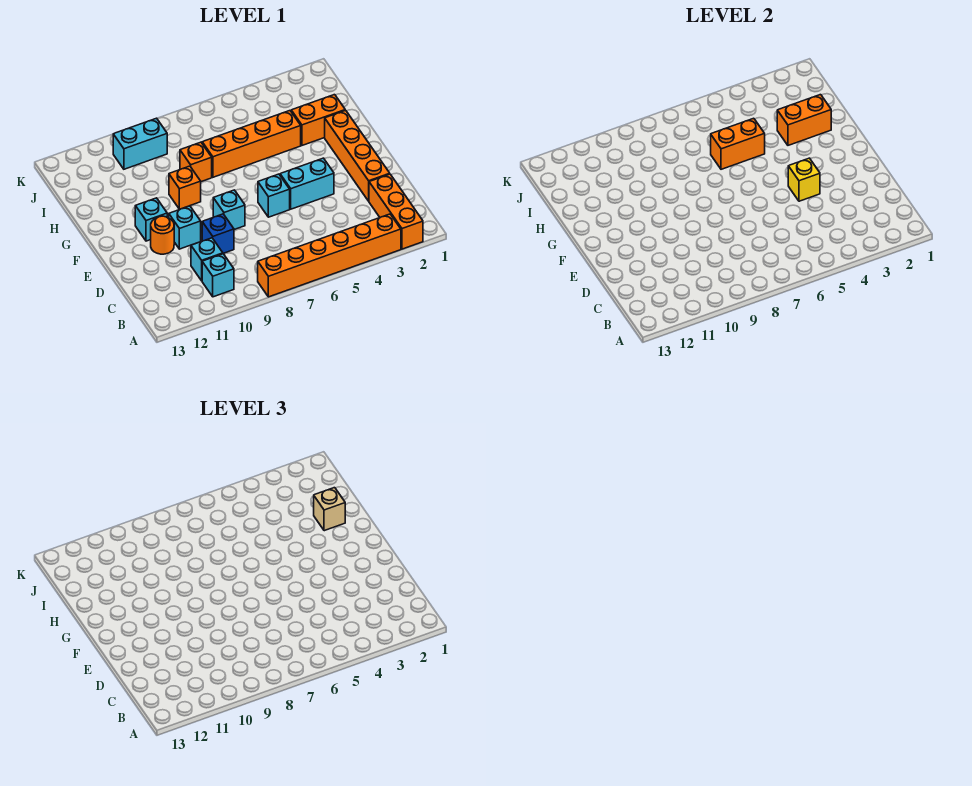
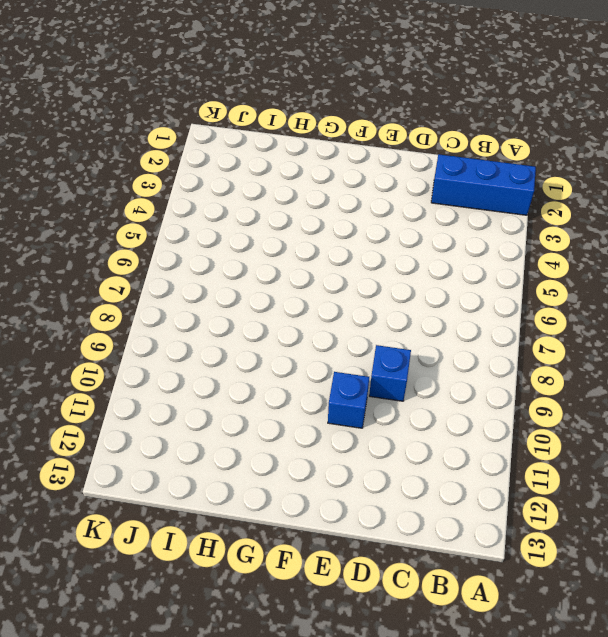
blue brick A2:C2 level 1 -> orange brick A2:C2 level 1
blue brick E10 level 1 -> cyan brick E10 level 1
none -> orange brick A3:A8 level 1
none -> cyan brick B10 level 1
none -> cyan brick C10 level 1

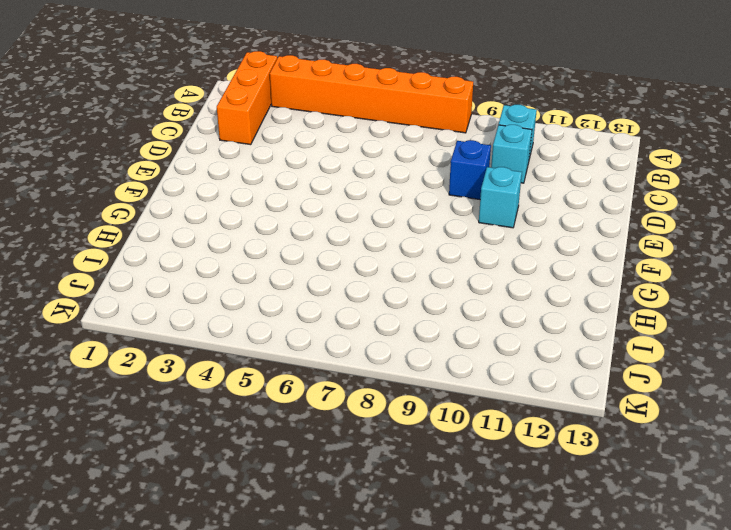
none -> orange brick D2:G2 level 1
none -> cyan brick E4:E5 level 1
none -> cyan brick E6 level 1

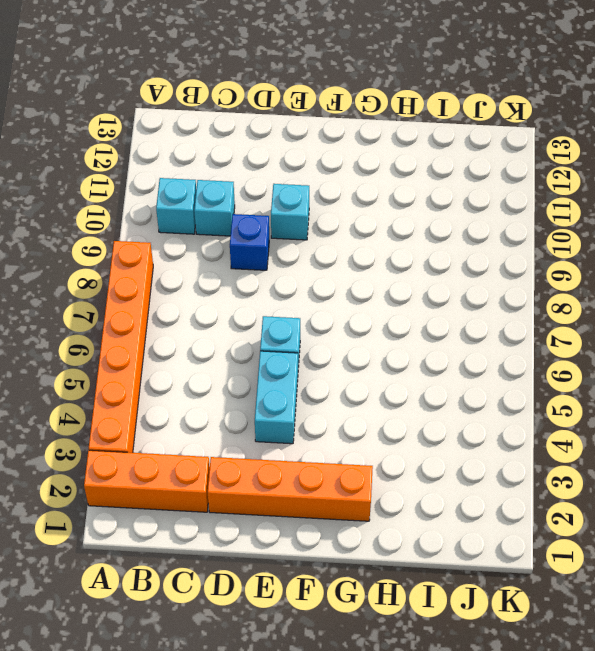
none -> cyan brick E8 level 1
none -> orange round brick E11 level 1
none -> cyan brick F11 level 1

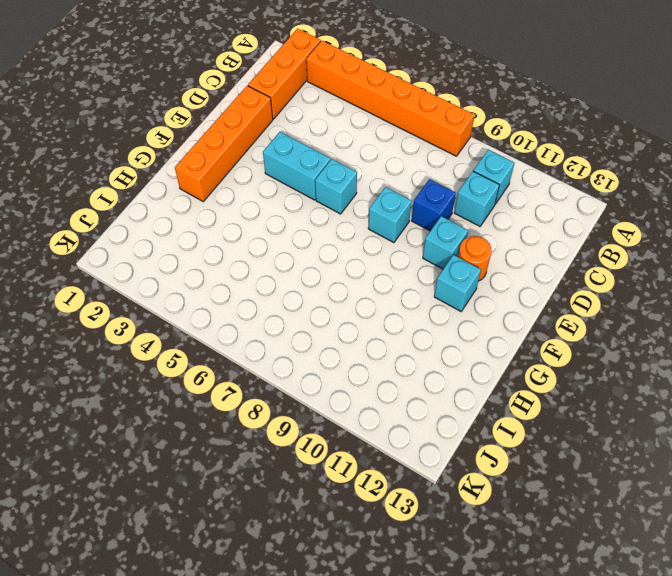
none -> orange brick G9 level 1
none -> orange brick H2:H3 level 1
none -> orange brick H4:H7 level 1

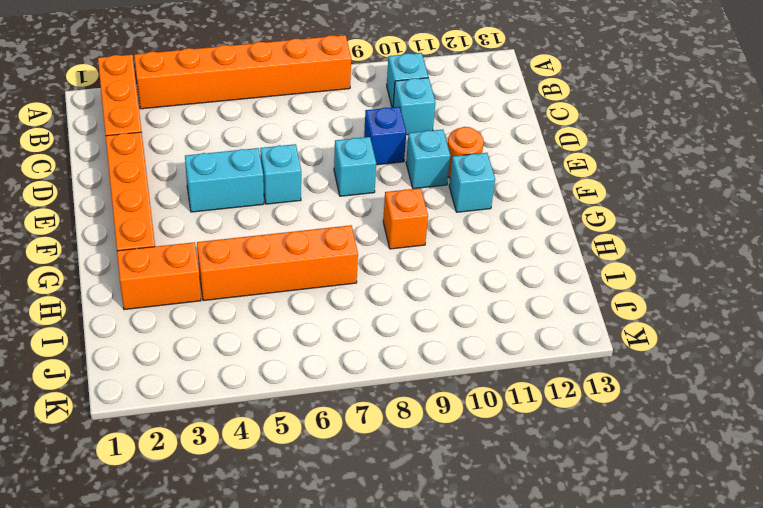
none -> orange brick H8 level 1
none -> cyan brick J9:J10 level 1
none -> yellow brick E4 level 2

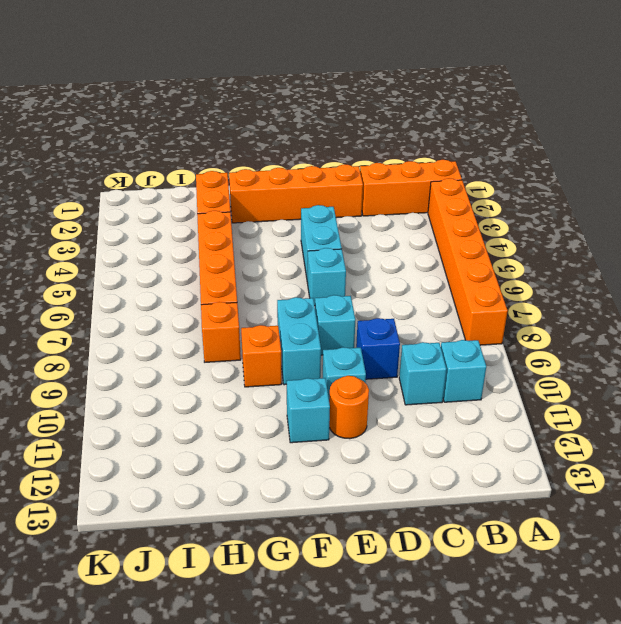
cyan brick F8:F9 level 1 -> cyan brick J9:J10 level 1
none -> yellow brick E4 level 2
none -> orange brick H2:H3 level 2
none -> orange brick H5:H6 level 2

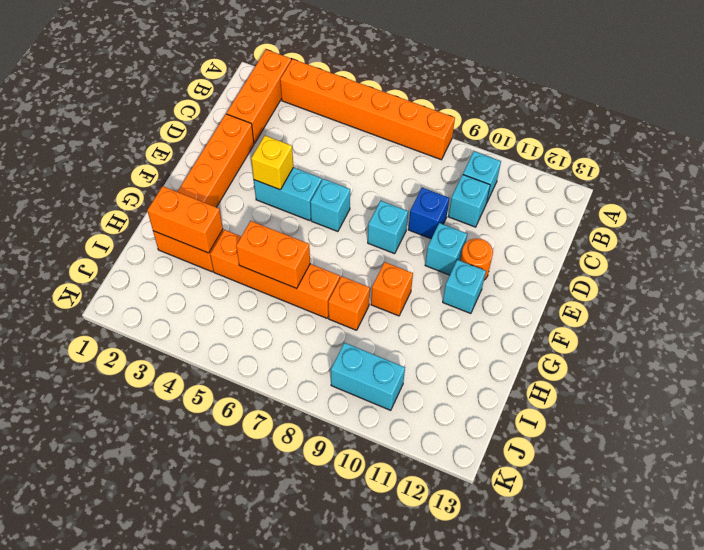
none -> tan brick H2 level 3

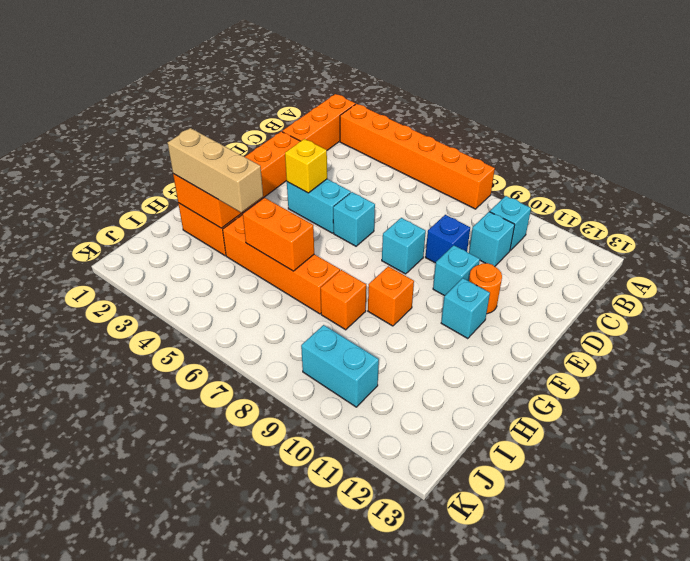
tan brick H2:H4 level 3 -> tan brick H2 level 3

